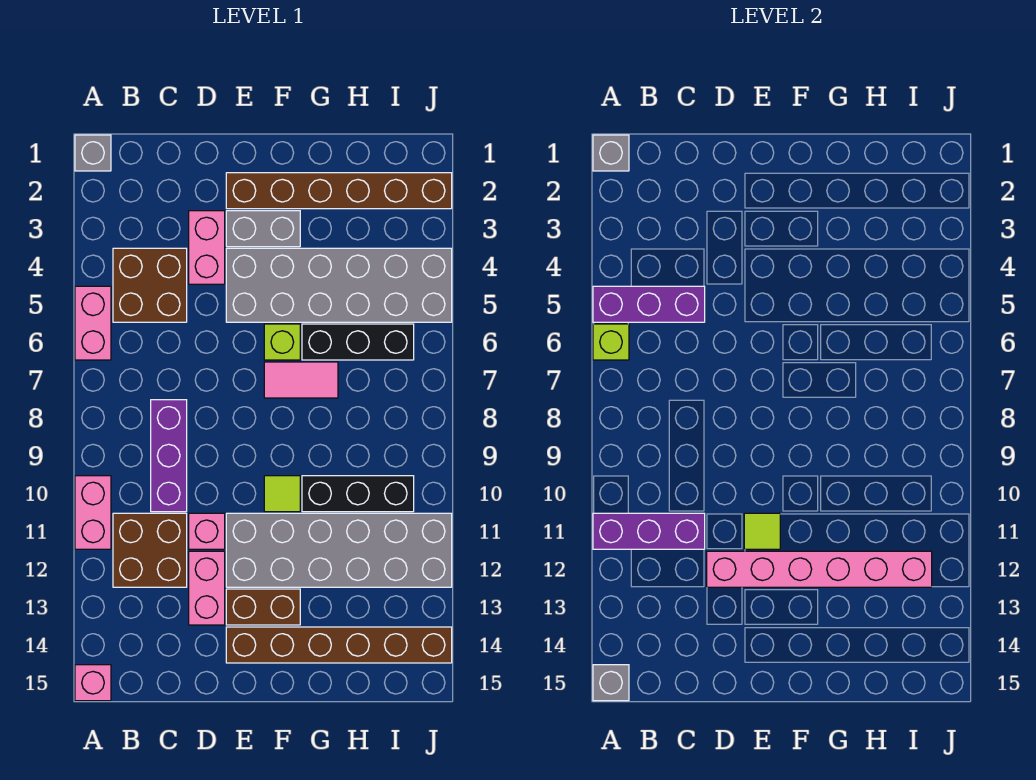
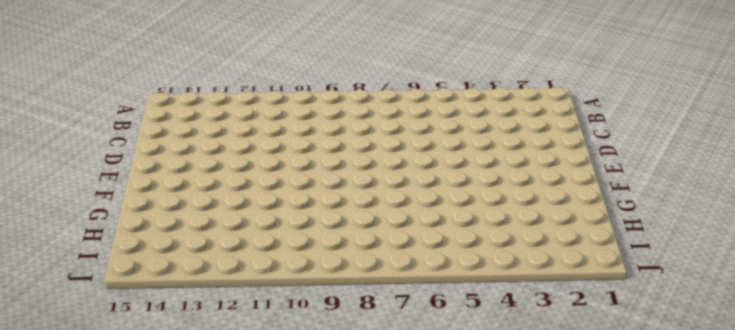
none -> grey brick A1 level 1
none -> pink brick A5:A6 level 1
none -> pink brick A10:A11 level 1

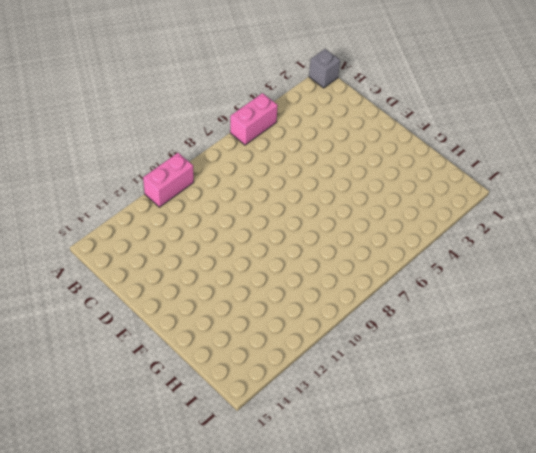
none -> pink brick A15 level 1
none -> brown brick B4:C5 level 1
none -> brown brick B11:C12 level 1

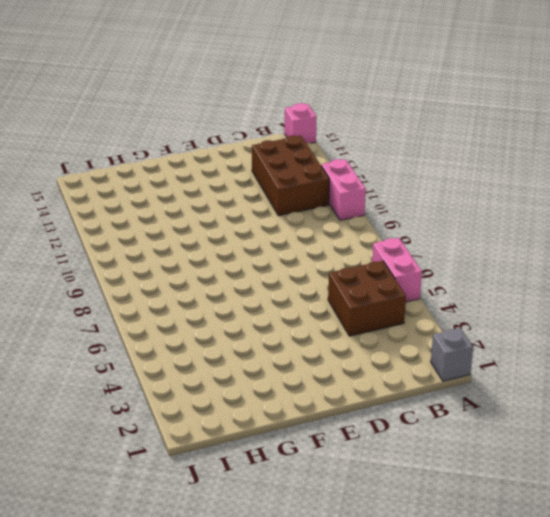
brown brick B11:C13 level 1 -> brown brick B11:C12 level 1
none -> purple brick C8:C10 level 1
none -> pink brick D3:D4 level 1
none -> pink brick D11 level 1

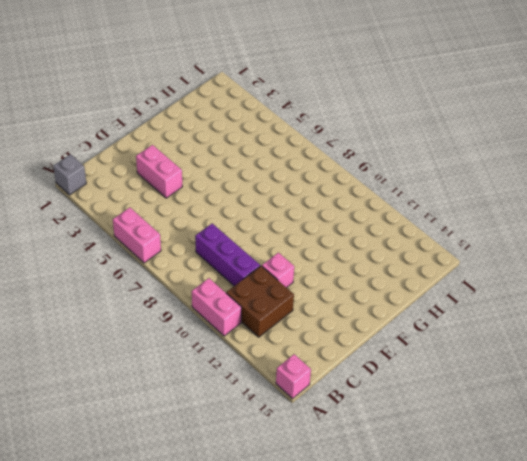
none -> brown brick B4:C5 level 1
none -> pink brick D12:D13 level 1
none -> brown brick E2:J2 level 1

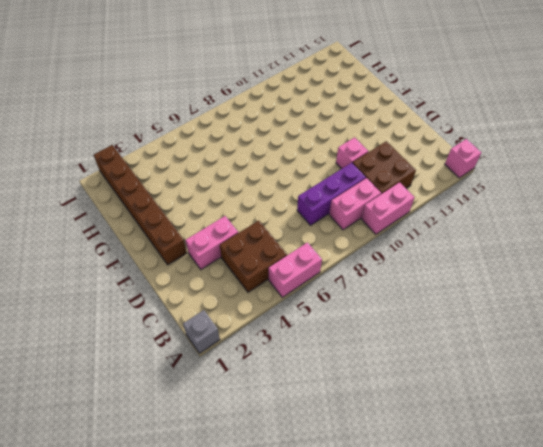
pink brick B9:B10 level 1 -> pink brick D12:D13 level 1
none -> grey brick E3:F3 level 1
none -> grey brick E4:J5 level 1
none -> grey brick E11:J12 level 1

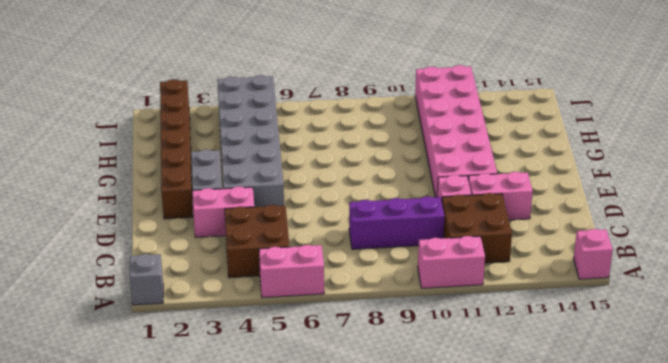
pink brick E11:J12 level 1 -> grey brick E11:J12 level 1
none -> brown brick E13:F13 level 1
none -> brown brick E14:J14 level 1
none -> lime brick F6 level 1

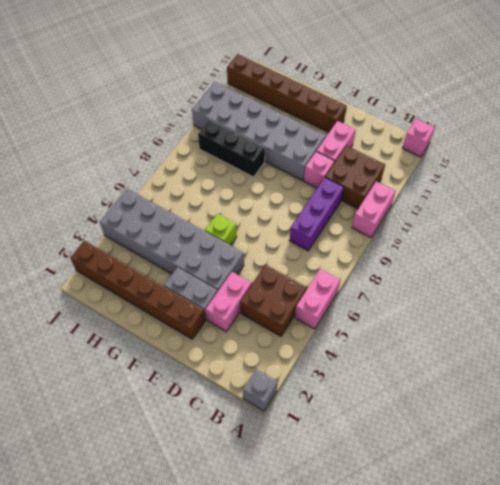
none -> brown brick E13:F13 level 1
none -> pink tile F7:G7 level 1
none -> lime tile F10 level 1

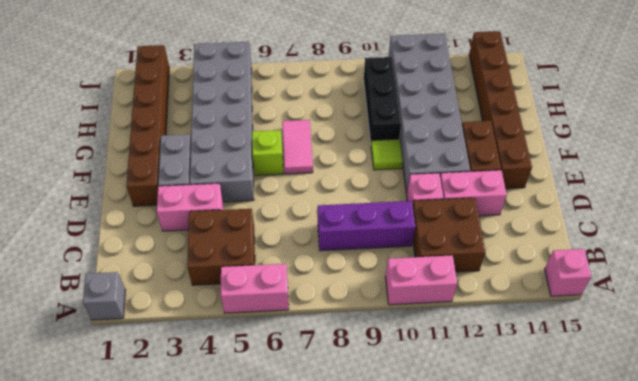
none -> black brick G6:I6 level 1
none -> grey brick A1 level 2
none -> purple brick A5:C5 level 2

